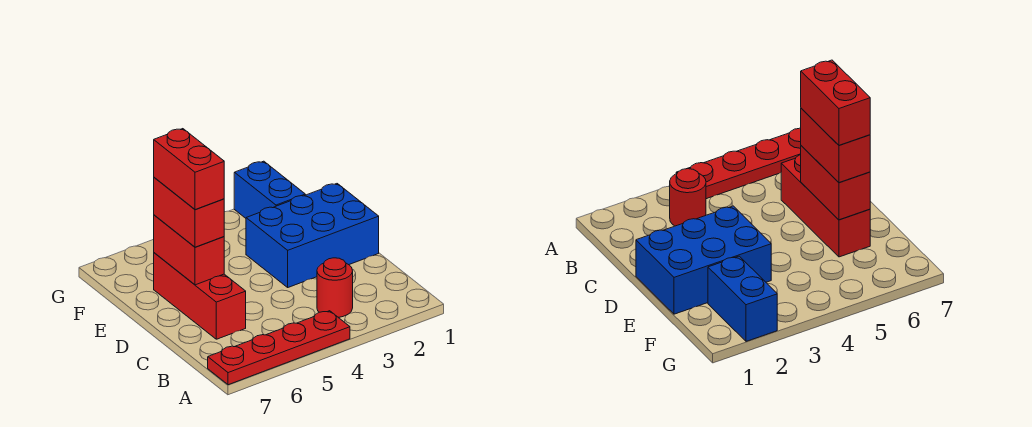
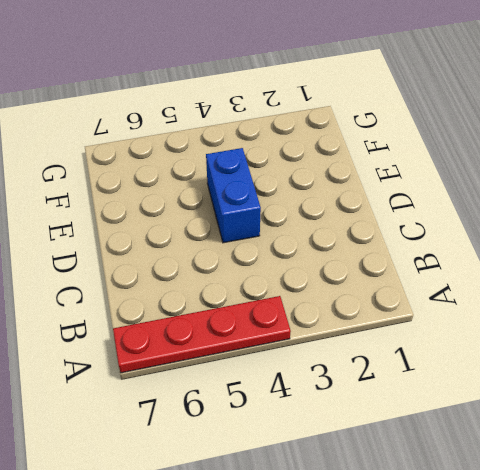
blue brick D4:E4 level 1 -> blue brick F2:G2 level 1
none -> red round brick B3 level 1
none -> red brick C6:E6 level 1

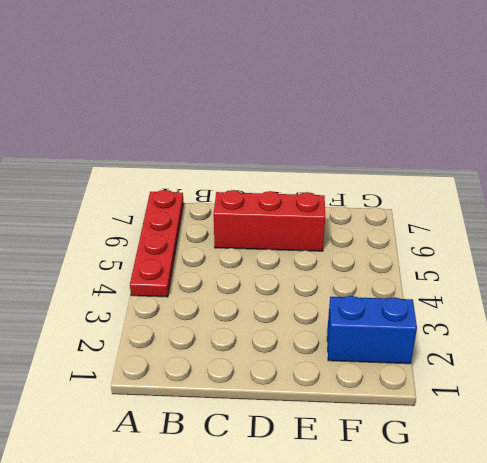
none -> red round brick B3 level 1
none -> blue brick D1:E3 level 1

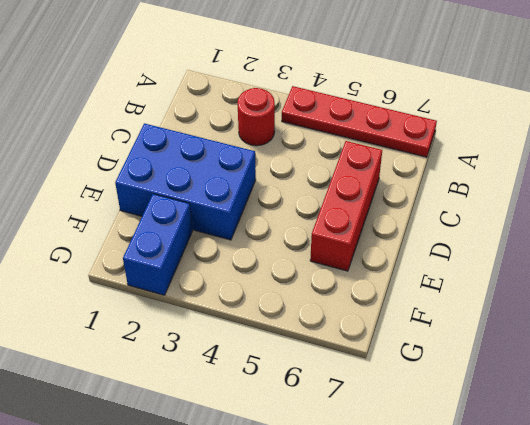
none -> red brick D6:E6 level 2
none -> red brick D6:E6 level 3

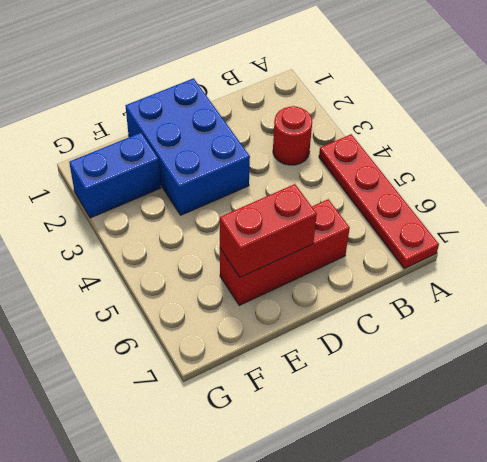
none -> red brick D6:E6 level 3
none -> red brick D6:E6 level 4

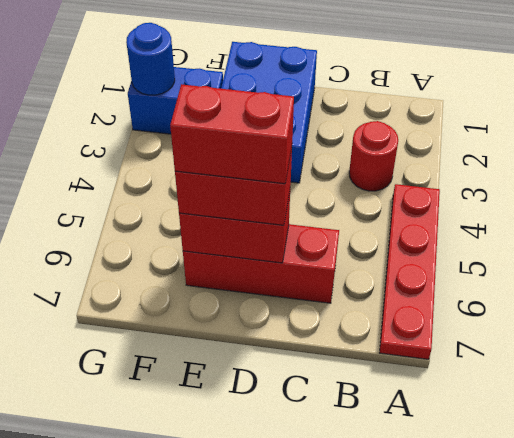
blue round brick G2 level 2 -> none

